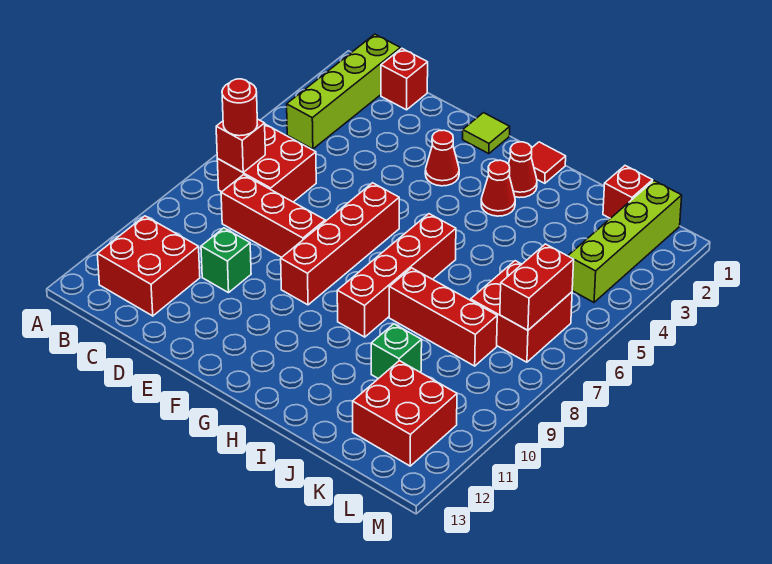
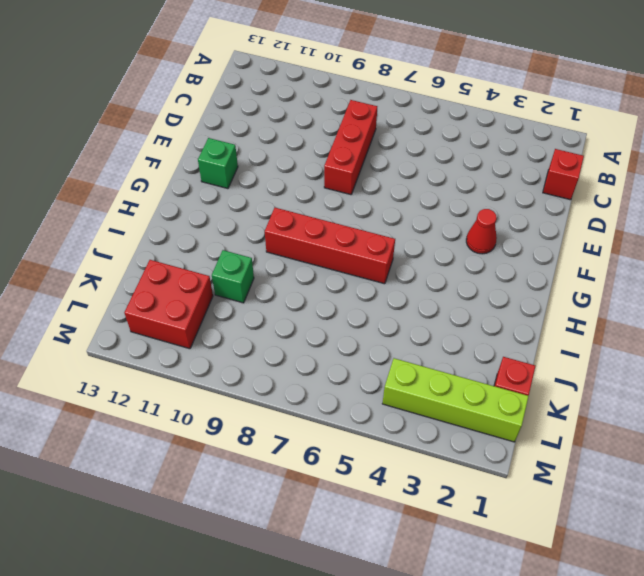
green brick F12 level 1 -> green brick D10 level 1
none -> lime brick B1:B4 level 1
none -> red brick B6:C7 level 1
none -> red brick B11:C12 level 1

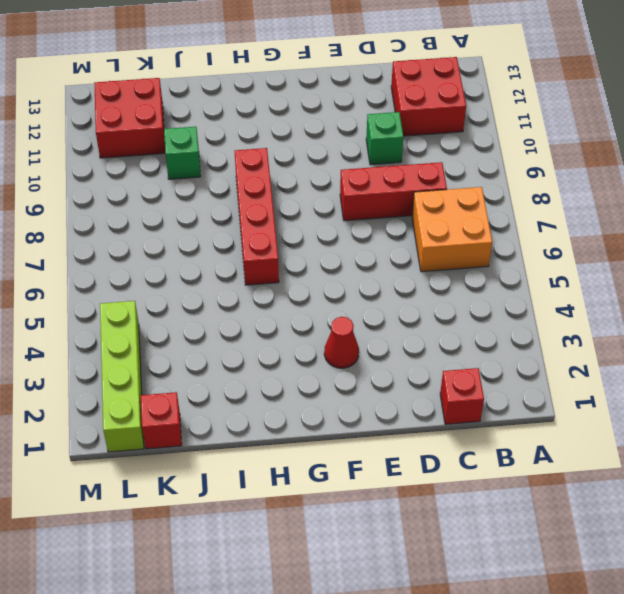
orange brick B6:C7 level 1 -> red brick B6:C7 level 1
none -> lime brick B1:B4 level 1
none -> lime tile F1 level 1
none -> red brick F6:F9 level 1

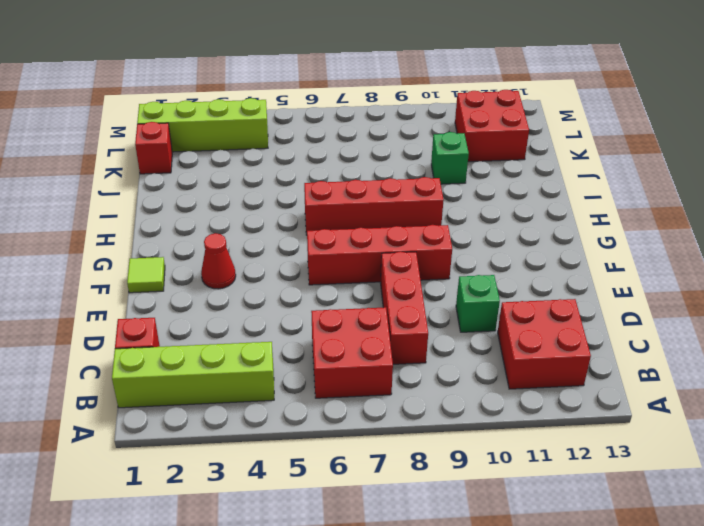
none -> red tile H1 level 1
none -> red cone H2 level 1
none -> red cone H3 level 1

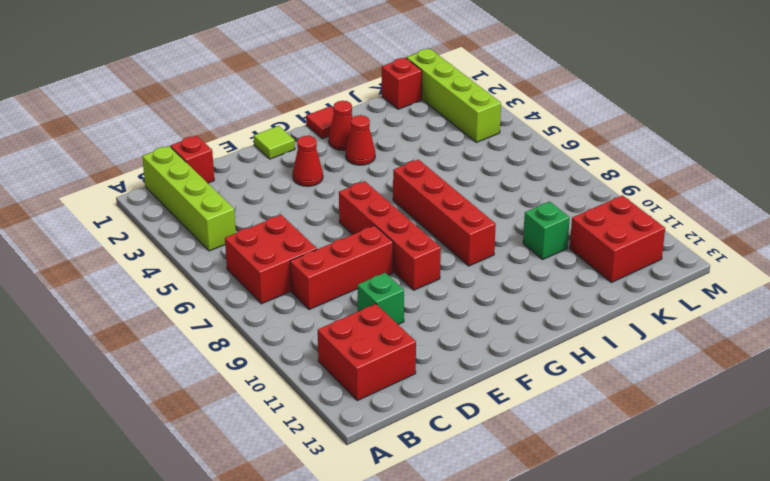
none -> red brick I8:K8 level 1
none -> red brick K6:L7 level 1
none -> red brick B7 level 2

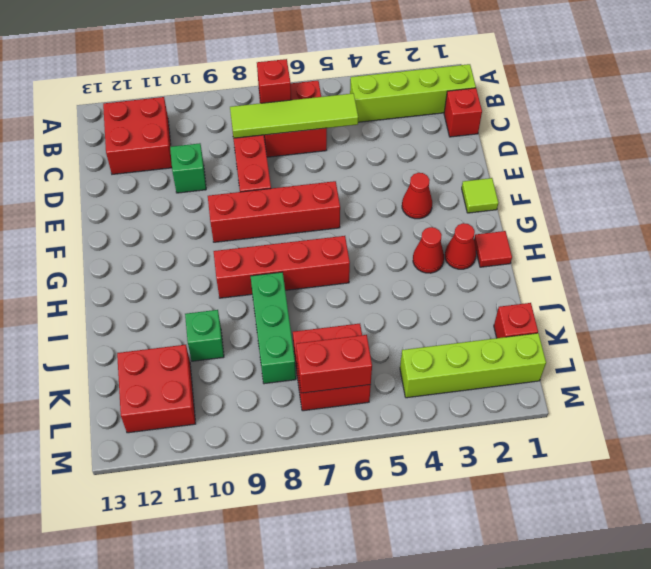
lime tile C5:C8 level 2 -> none
green brick I8:K8 level 1 -> red brick I8:K8 level 1
none -> red round brick B7 level 3

